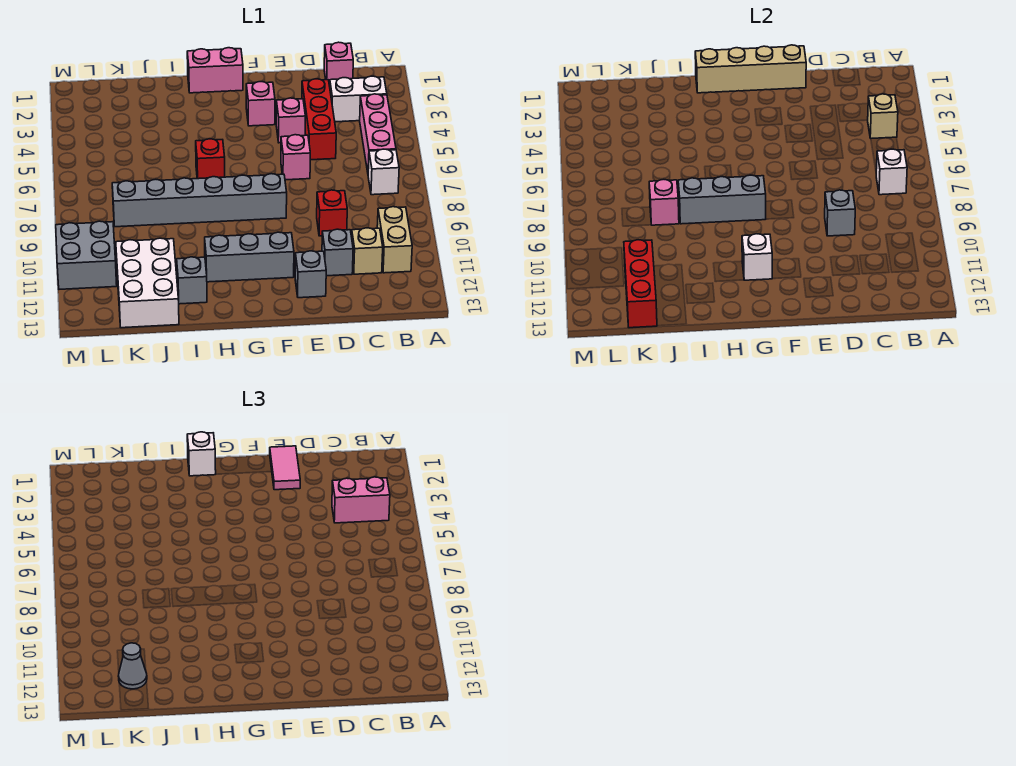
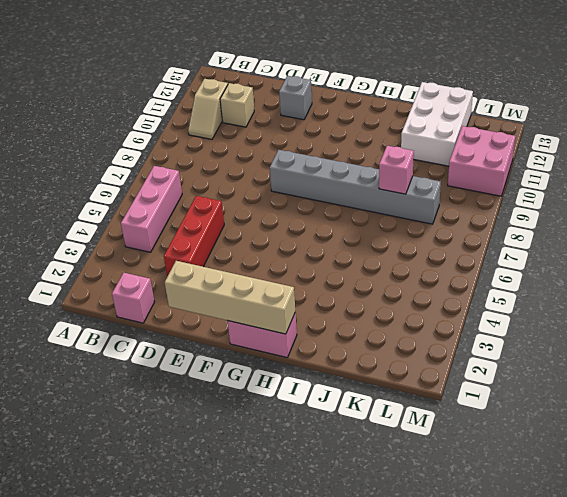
tan slope B10:B11 level 1 top 11 -> tan brick B10:B11 level 1
pink brick L10:M11 level 1 -> grey brick L10:M11 level 1
none -> white brick B3:C3 level 1
none -> white brick B7 level 1
none -> red brick D9 level 1
none -> grey brick D11 level 1

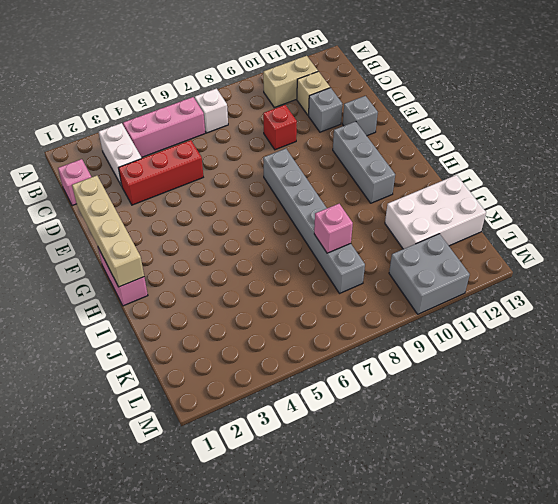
none -> pink brick E4 level 1
none -> pink brick E6 level 1
none -> pink brick F3 level 1
none -> red brick H6 level 1

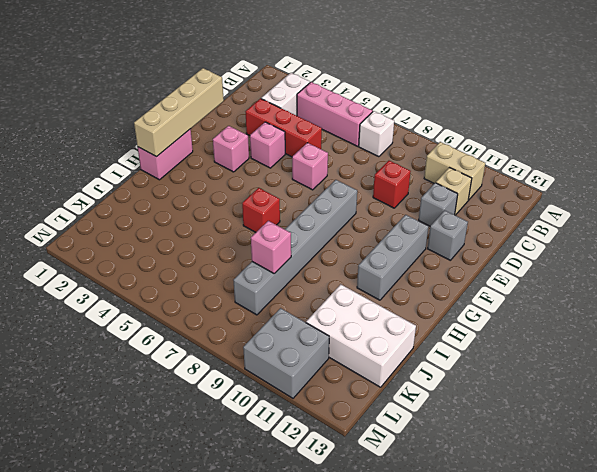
none -> pink brick C1 level 1
none -> grey brick I12 level 1
none -> tan brick B4 level 2
none -> white brick B7 level 2

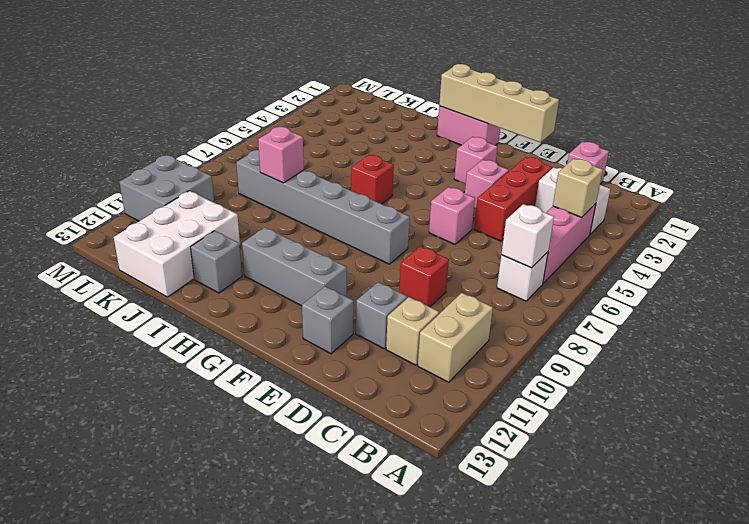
none -> grey brick D9 level 2
none -> grey brick G8:I8 level 2
none -> white brick G11 level 2
none -> red brick K11:K13 level 2

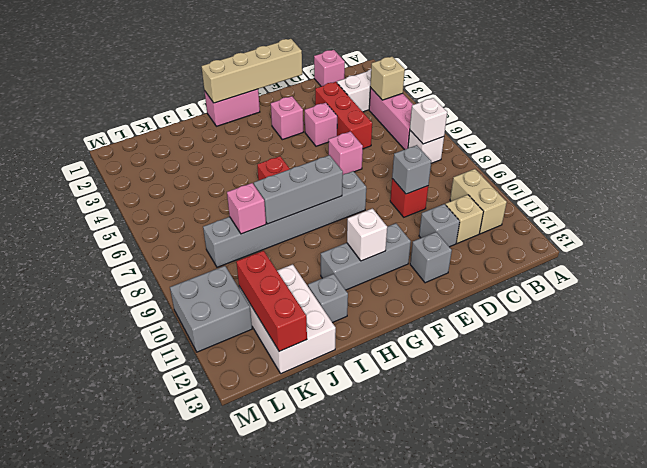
none -> pink brick B4:C4 level 3
none -> pink tile E1:E2 level 3
none -> white brick H1 level 3
none -> grey cone K12 level 3

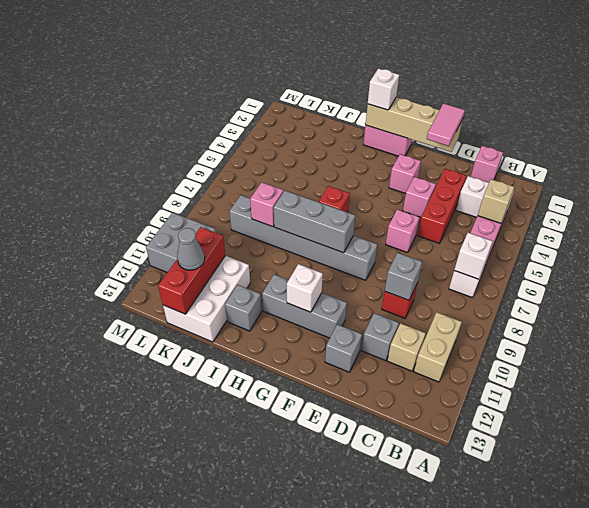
none -> pink brick B4:C4 level 3

